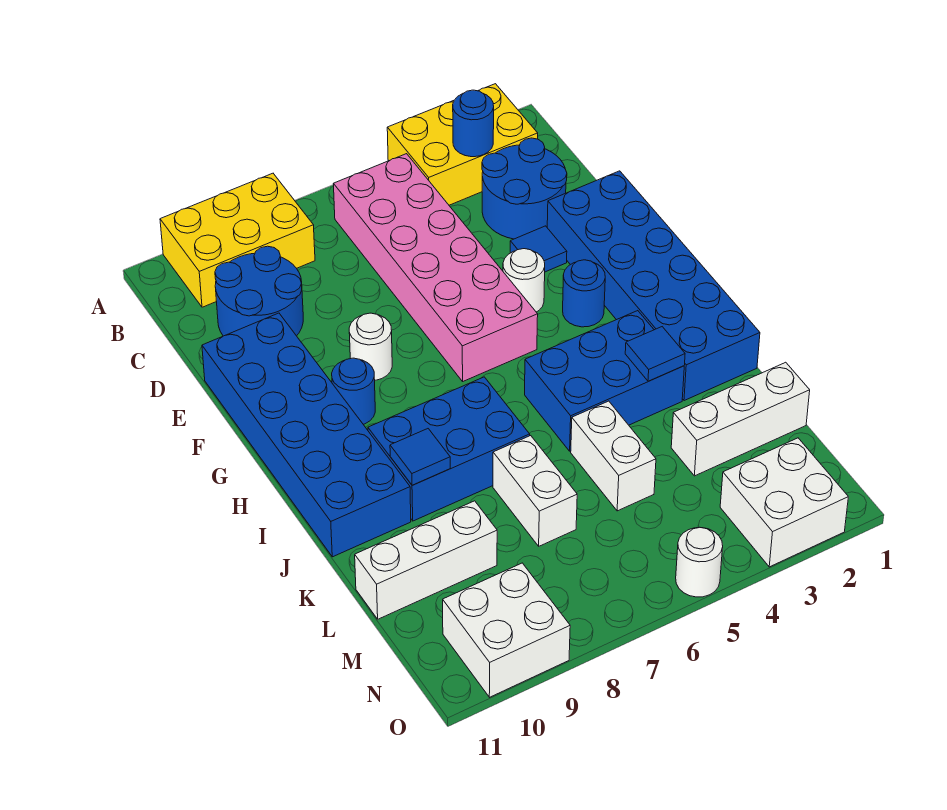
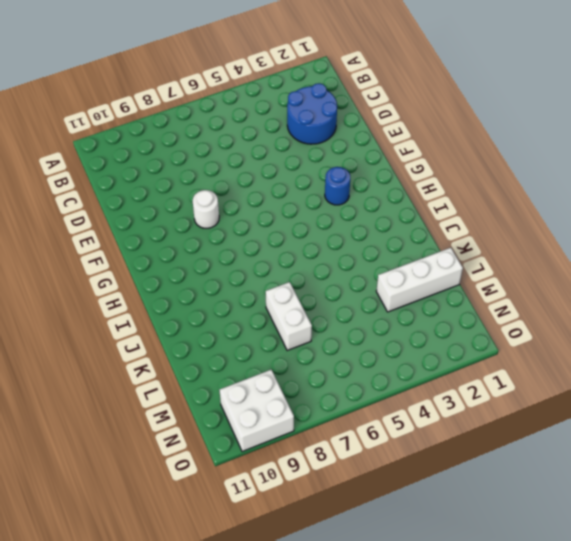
none -> yellow brick A2:B4 level 1
none -> yellow brick A8:B10 level 1
none -> pink brick B5:G6 level 1

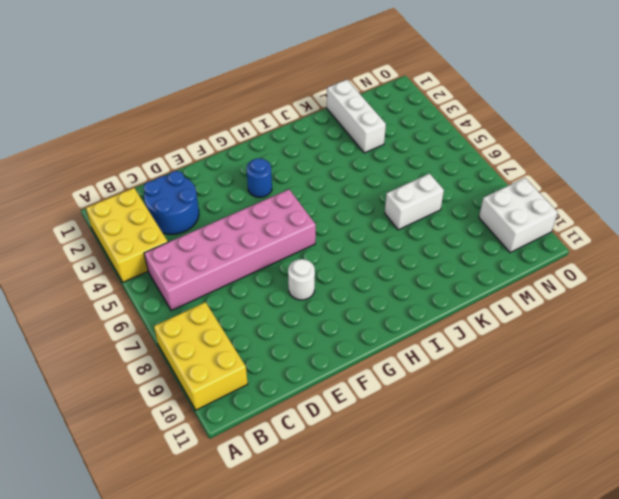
none -> blue round brick C9:D10 level 1
none -> blue brick E1:J2 level 1
none -> blue tile E3 level 1

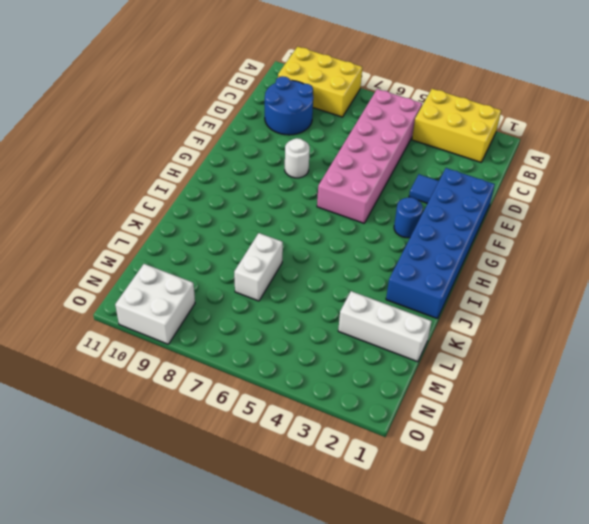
none -> blue round brick C2:D3 level 1
none -> blue brick E10:J11 level 1
none -> white round brick F4 level 1

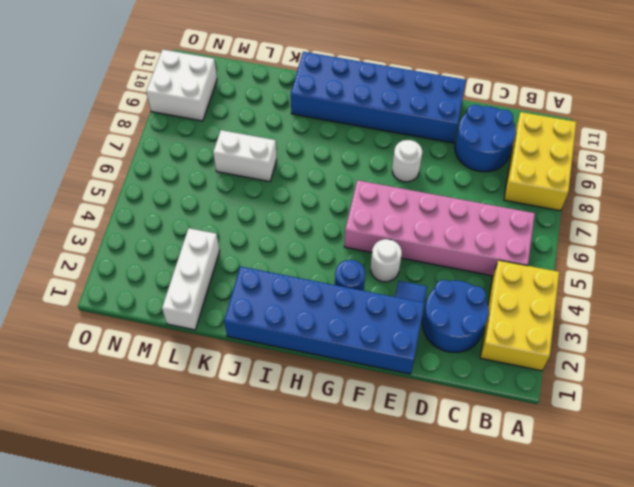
none -> blue round brick G9 level 1
none -> blue brick I3:J5 level 1
none -> blue brick I7:J9 level 1

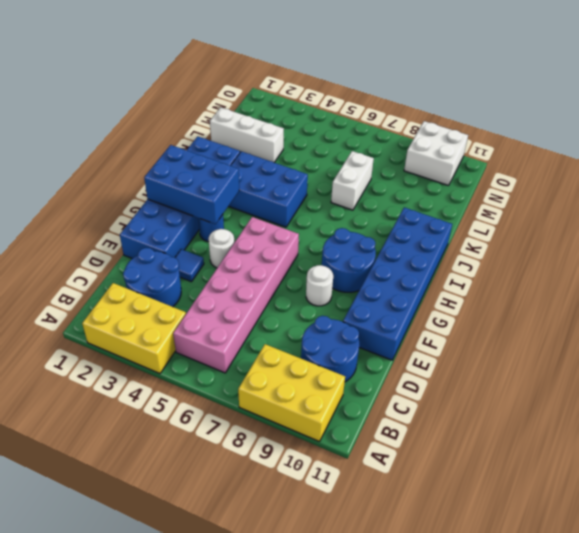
blue brick G1:H3 level 2 -> blue brick I7:J9 level 1
blue round brick G8:H9 level 1 -> blue round brick G9 level 1
none -> white brick K5:L5 level 1
none -> white brick L9:L11 level 1
none -> white brick N2:O3 level 1

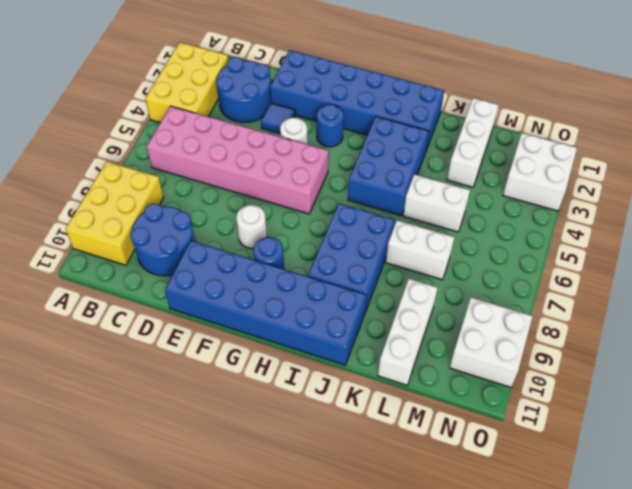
none -> white round brick O5 level 1
none -> blue round brick B3 level 2
none -> blue tile J3 level 2

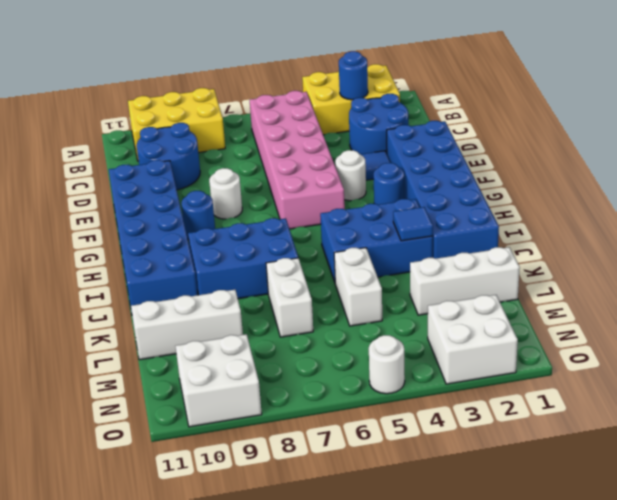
none -> blue tile J9 level 2

